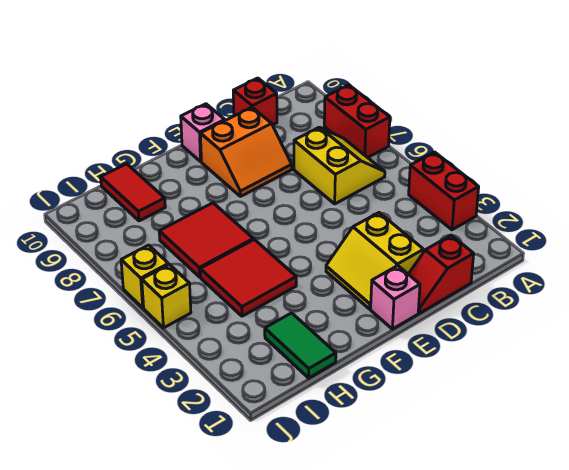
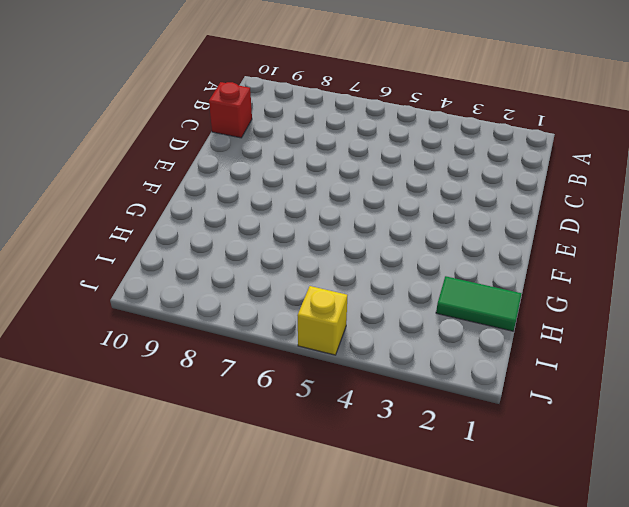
none -> red brick A3:A4 level 1
none -> red brick A7:A8 level 1
none -> yellow slope B6:C7 level 1 top C

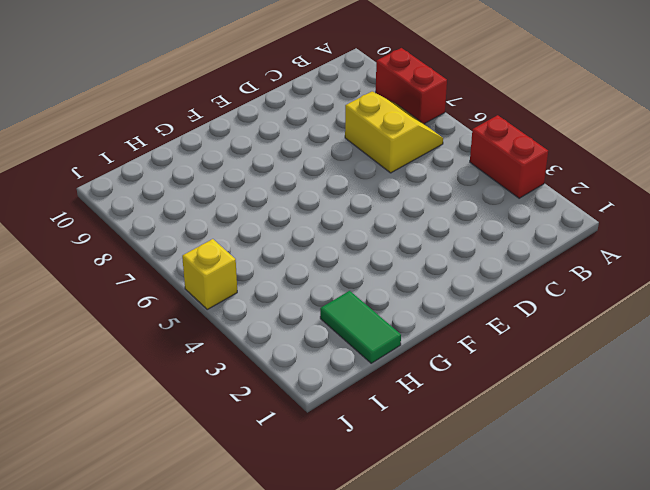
none -> red slope C1:D1 level 1 top C
none -> red brick C10 level 1
none -> yellow slope D2:E3 level 1 top D

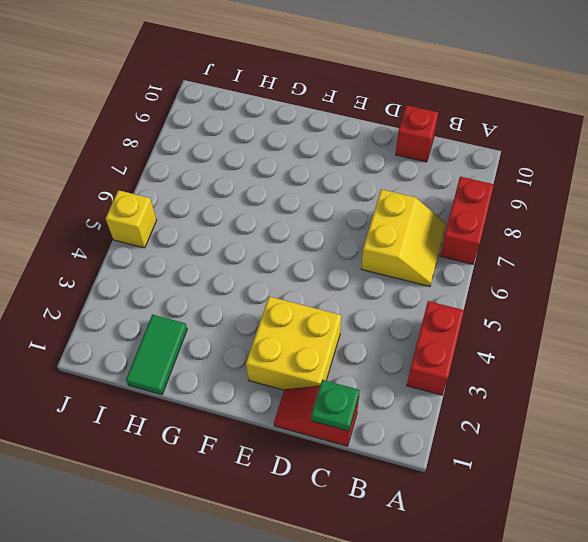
green plate C1 level 2 -> none
yellow brick D2:E3 level 1 -> yellow slope D2:E3 level 1 top D
none -> orange slope D8:E9 level 1 top 9
none -> pink brick E1 level 1
none -> pink brick E10 level 1

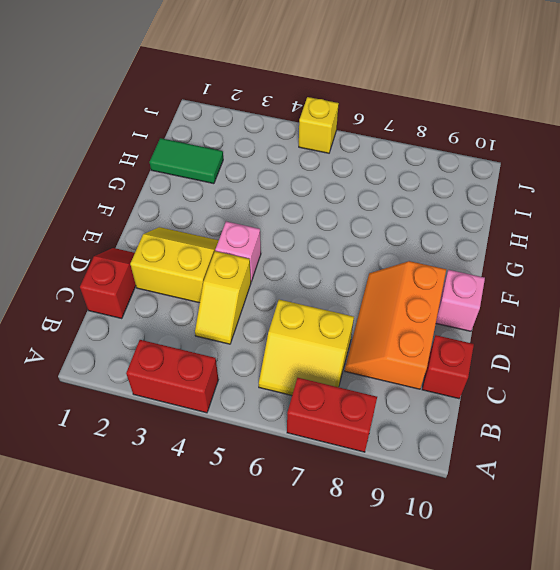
yellow slope C4:D4 level 1 top D -> none
orange slope C8:E9 level 1 top 9 -> orange slope D8:E9 level 1 top 9
pink brick E4 level 1 -> pink brick E1 level 1
none -> red tile G4:H5 level 1
none -> red tile G6:H7 level 1
none -> red tile H9:H10 level 1

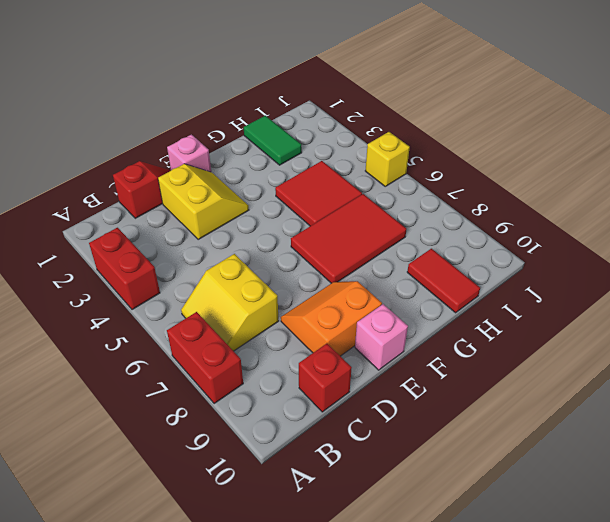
red tile F6:H7 level 1 -> red tile G6:H7 level 1
none -> yellow brick J6 level 1

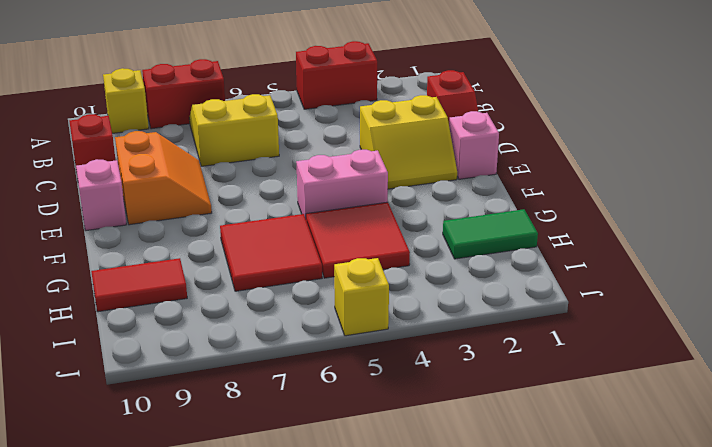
yellow brick A9 level 1 -> yellow brick J6 level 1
pink brick F4:F5 level 1 -> none

